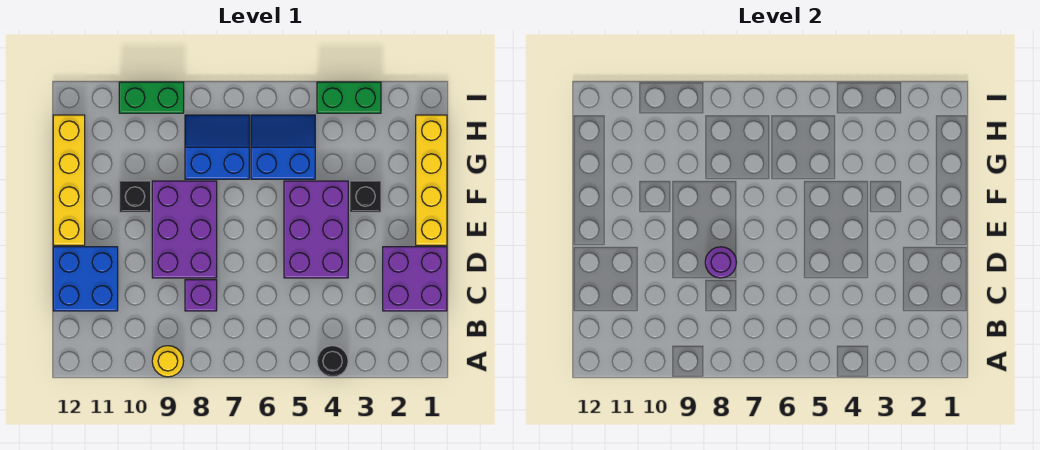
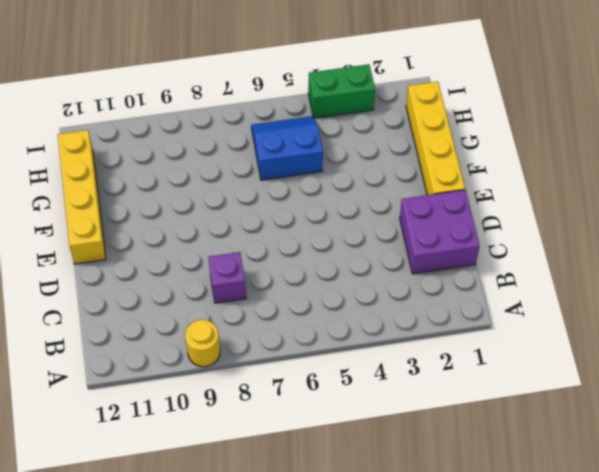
none -> black round brick A4 level 1
none -> blue brick C11:D12 level 1
none -> purple brick D4:F5 level 1

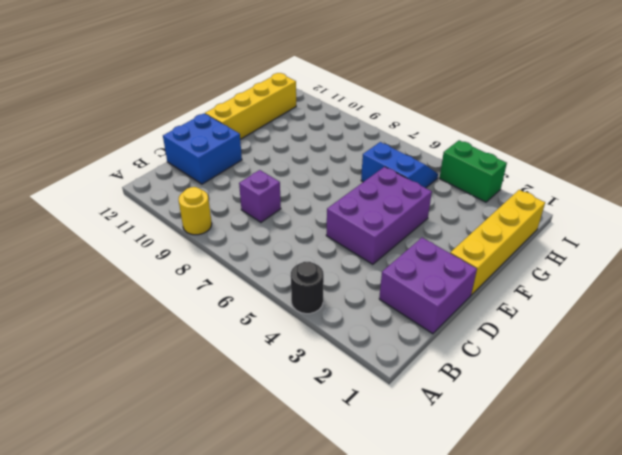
none -> purple brick D8:F9 level 1
none -> black brick F3 level 1
none -> black brick F10 level 1

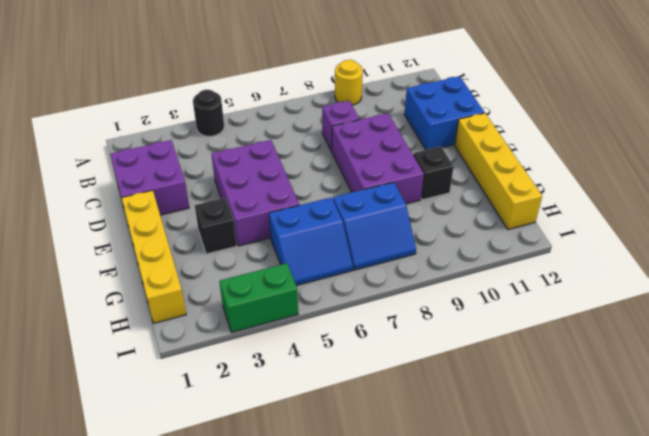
none -> green brick I9:I10 level 1
none -> purple round brick D8 level 2

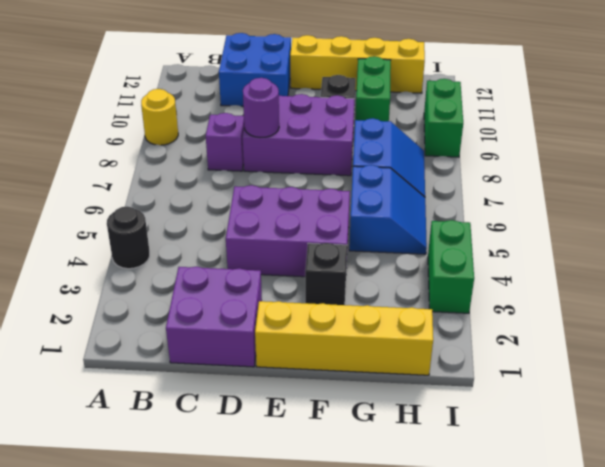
green brick G10:G11 level 1 -> none

